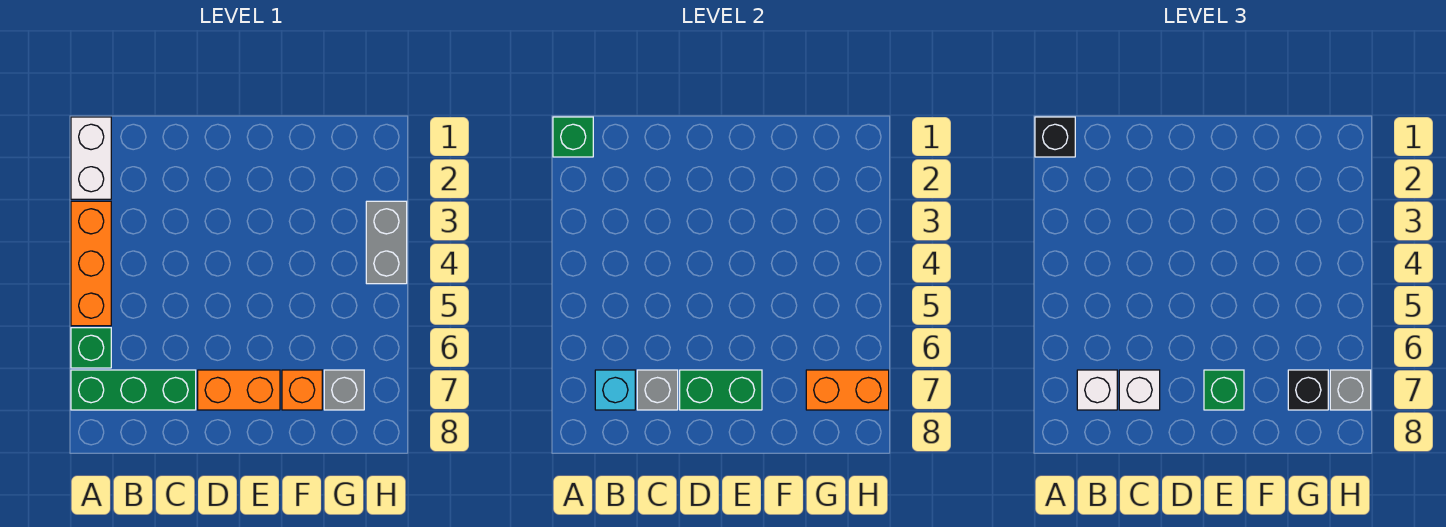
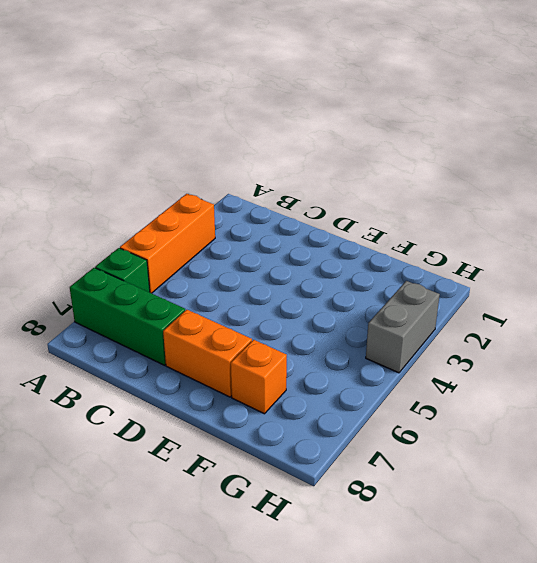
none -> white brick A1:A2 level 1
none -> grey brick G7 level 1
none -> green brick A1 level 2

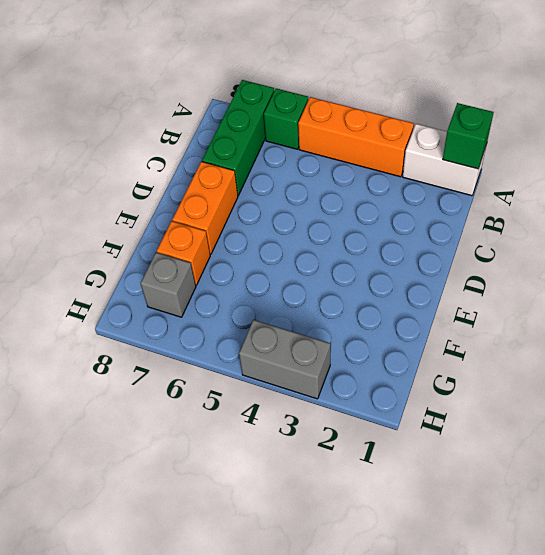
none -> cyan brick B7 level 2
none -> grey brick C7 level 2
none -> green brick D7:E7 level 2

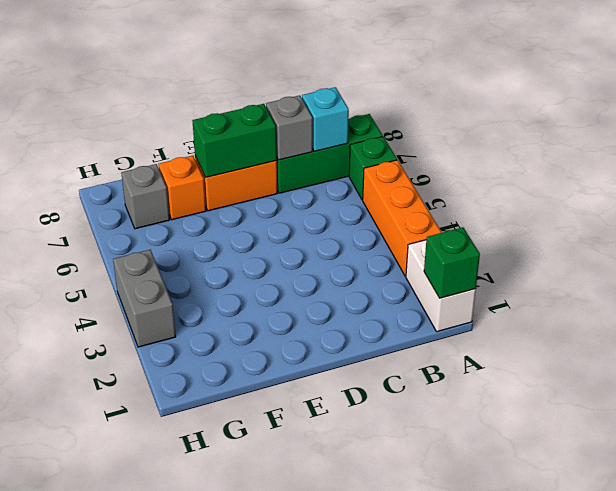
none -> orange brick G7:H7 level 2
none -> black brick A1 level 3
none -> white brick B7 level 3

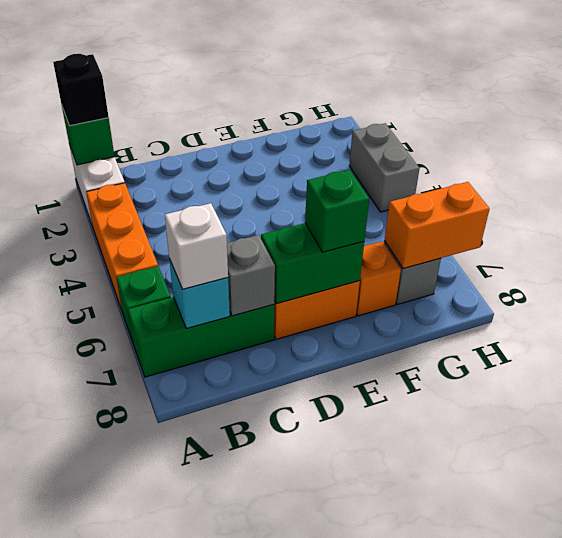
none -> white brick C7 level 3
none -> black brick G7 level 3
none -> grey brick H7 level 3

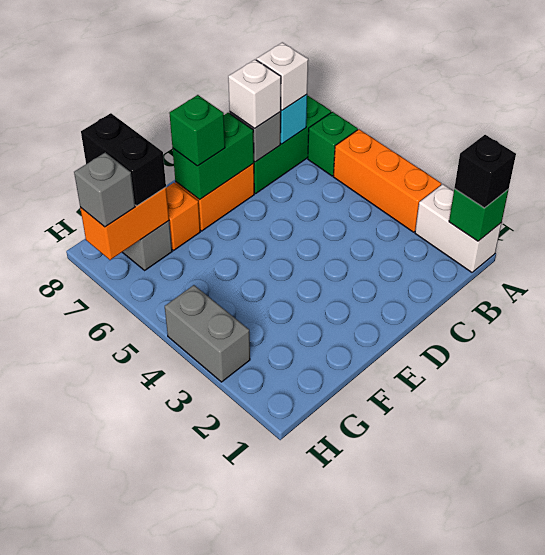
black brick G7:G8 level 3 -> black brick G7 level 3

